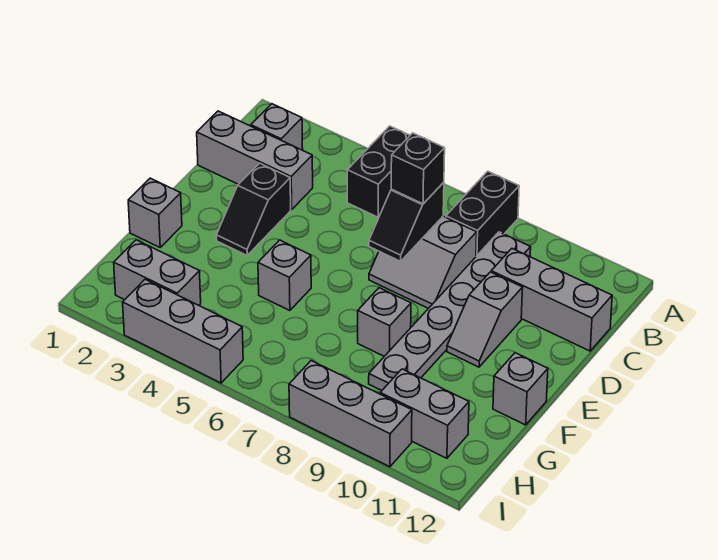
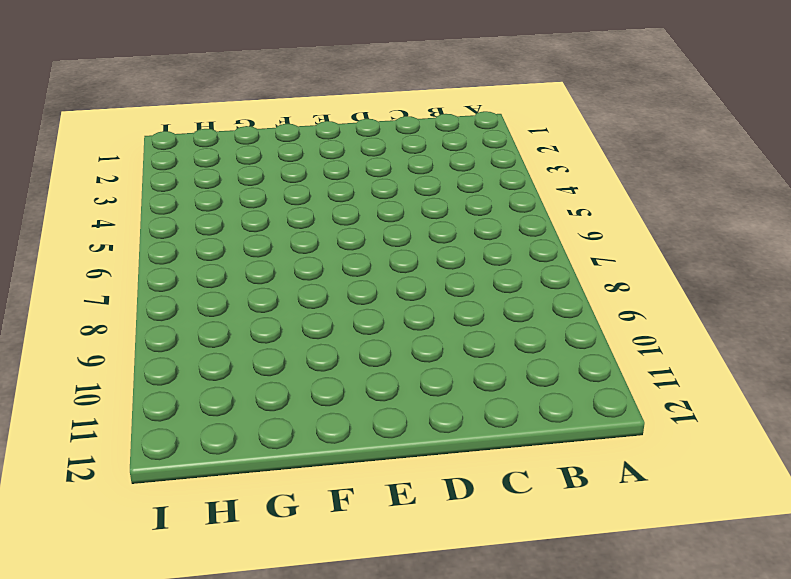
none -> black brick A5:B5 level 1
none -> black brick A8:B8 level 1
none -> grey brick B2 level 1

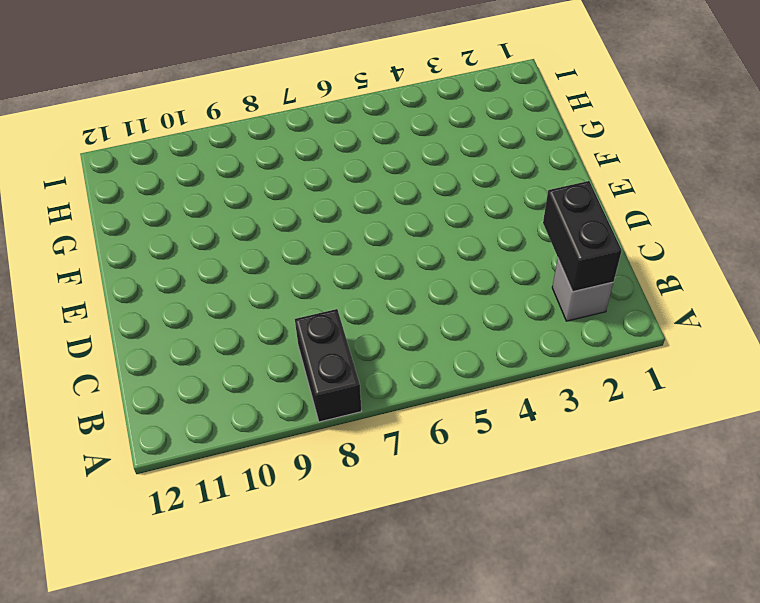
black brick B2:C2 level 2 -> black brick A5:B5 level 1
none -> grey plate B9:G9 level 1
none -> grey brick C1:C3 level 1
none -> grey slope C7:D8 level 1 top C

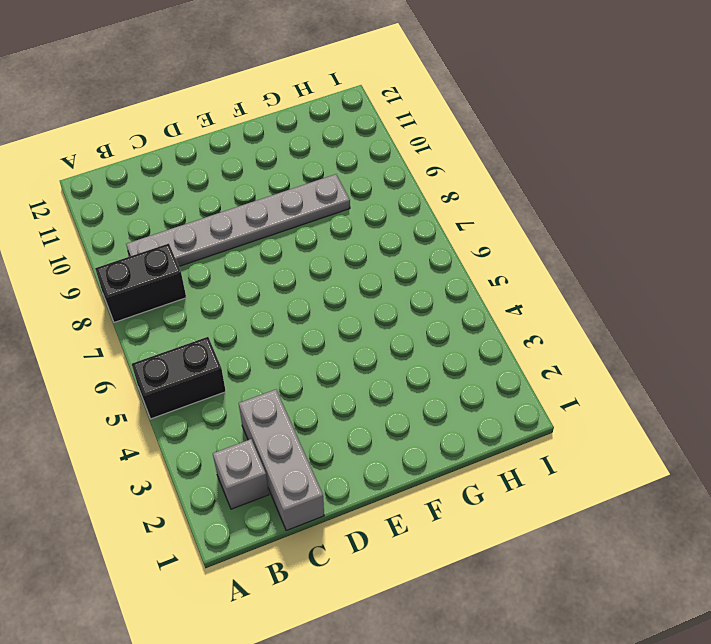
none -> grey slope C7:D8 level 1 top C
none -> grey brick C10:C12 level 1
none -> black slope D3:E3 level 1 top D

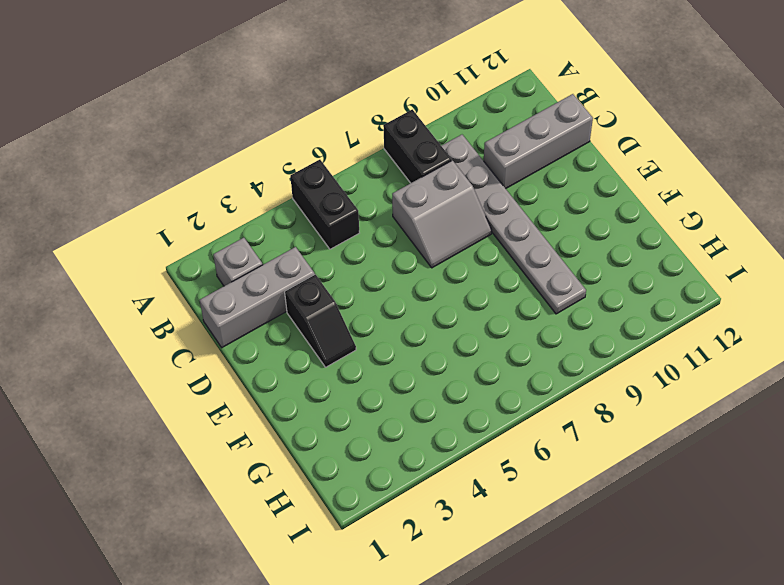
none -> grey slope D10:E10 level 1 top D
none -> grey brick F1 level 1
none -> grey brick F5 level 1

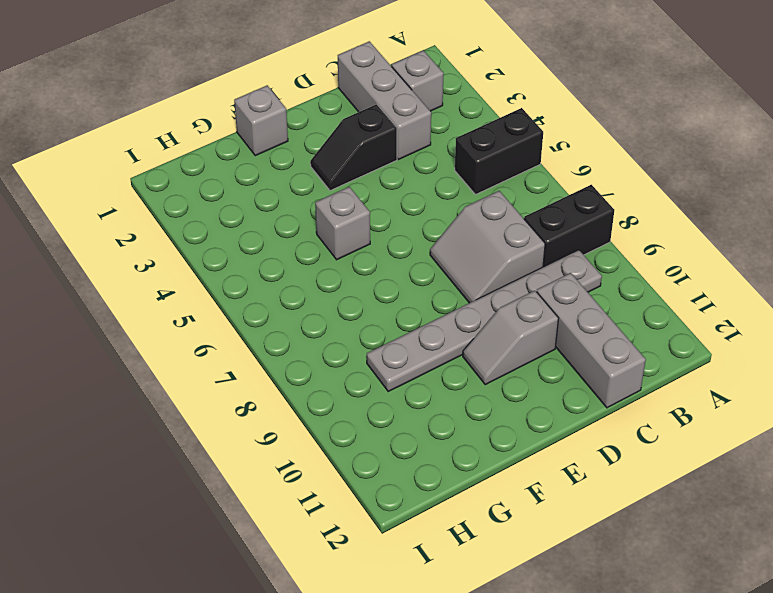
none -> grey brick F8 level 1
none -> grey brick F12 level 1
none -> grey brick H2:H3 level 1

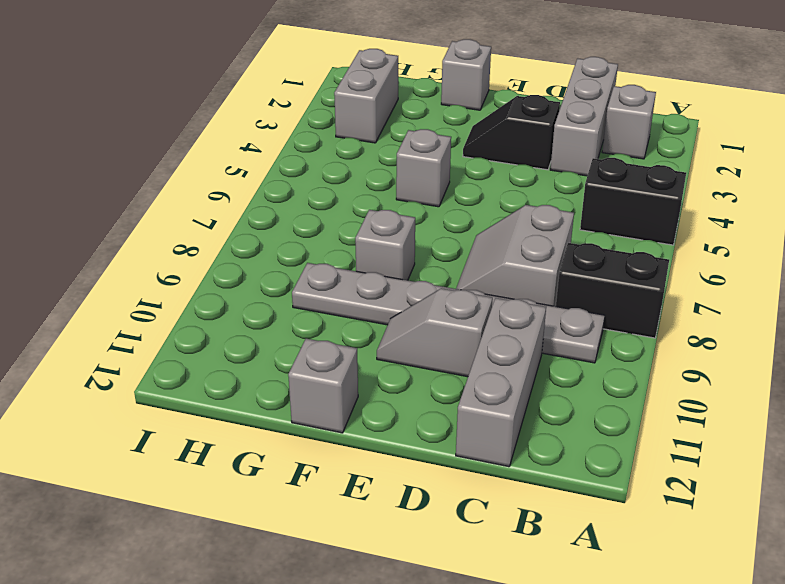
none -> grey brick H10:H11 level 1
none -> grey brick I3:I5 level 1
none -> grey brick I8:I10 level 1

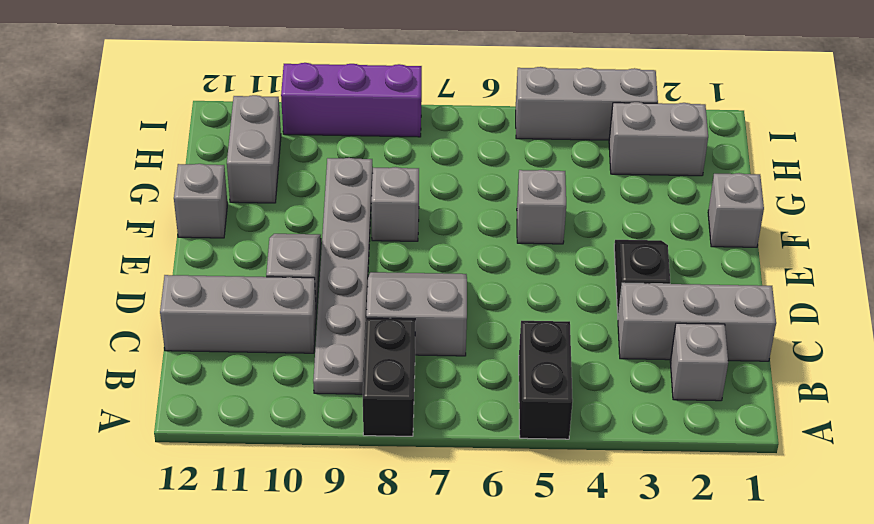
grey brick G11:H11 level 1 -> grey brick H10:H11 level 1
purple brick I8:I10 level 1 -> grey brick I8:I10 level 1
none -> black slope C7:D7 level 2 top C
none -> black brick C7 level 3

